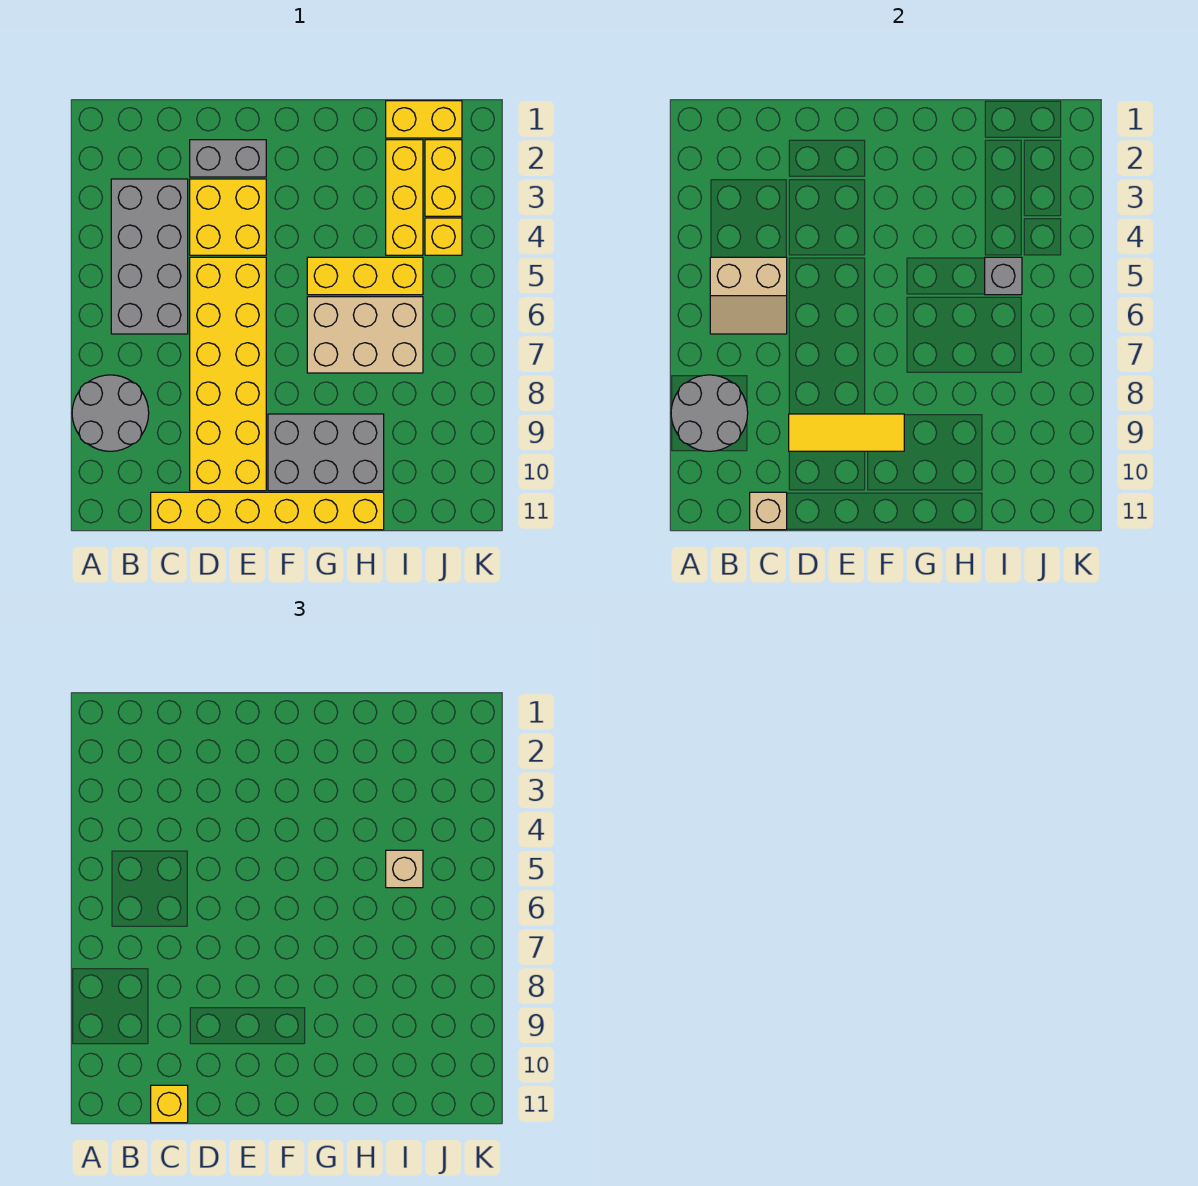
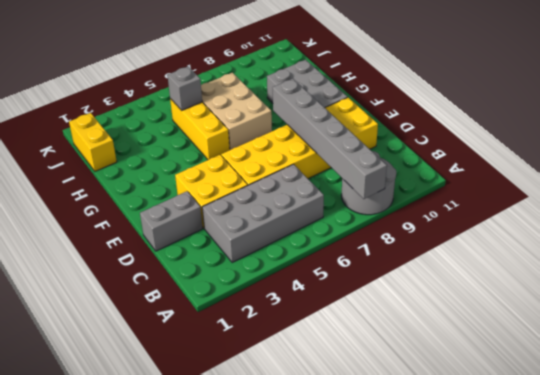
grey brick A8:F8 level 2 -> grey round brick A8:B9 level 2
grey brick D1:D2 level 1 -> grey brick D2:E2 level 1
none -> yellow brick C11:H11 level 1
none -> yellow brick I2:I4 level 1
none -> yellow brick J2:J3 level 1

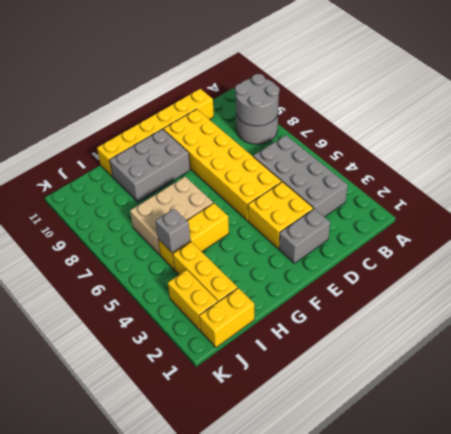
none -> yellow brick J4 level 1
none -> tan slope B5:C6 level 2 top 5
none -> tan brick C11 level 2

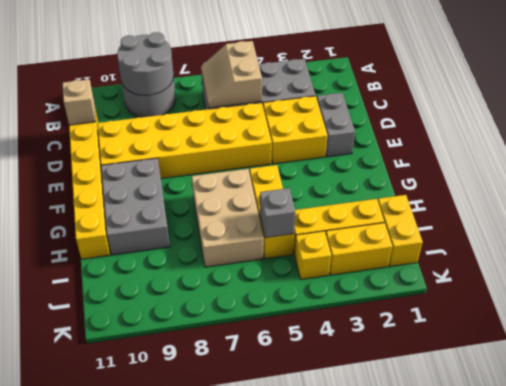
none -> yellow tile D9:F9 level 2
none -> yellow brick C11 level 3
none -> tan brick I5 level 3

